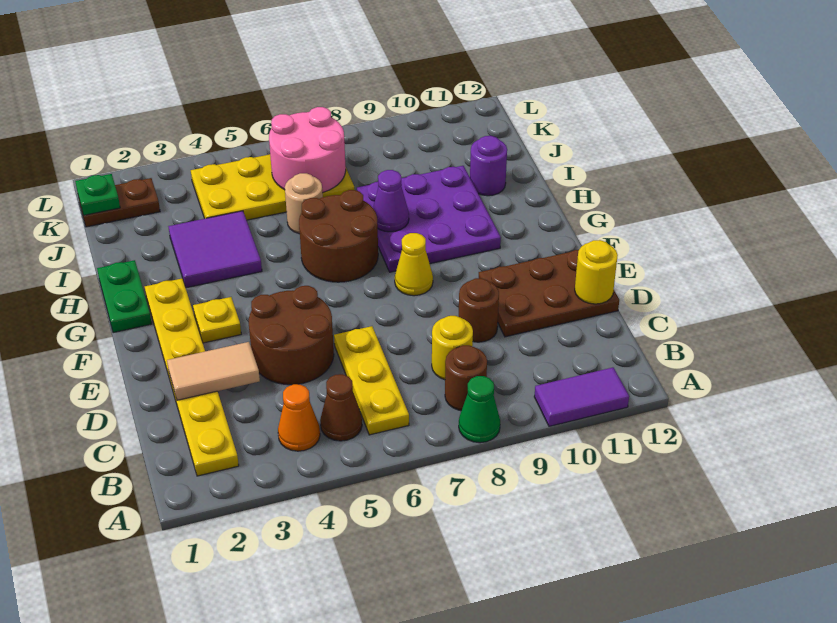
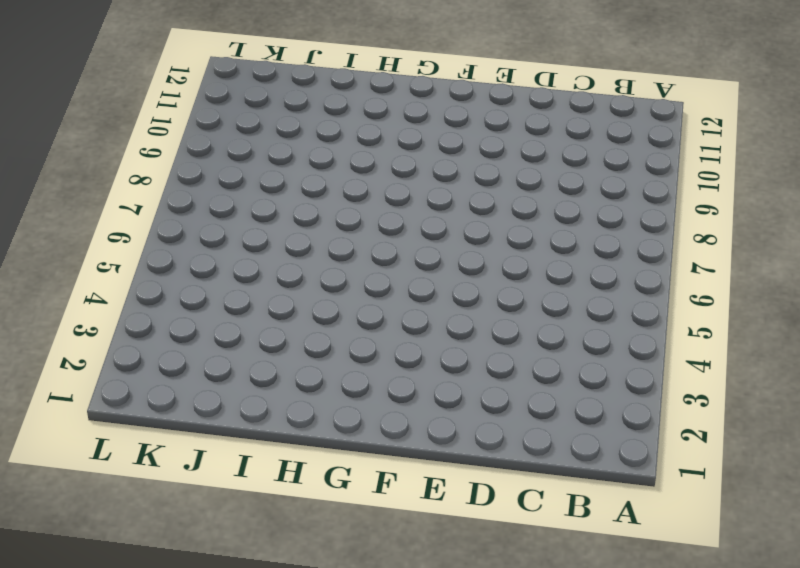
none -> green cone A8 level 1
none -> purple tile A10:A11 level 1
none -> yellow plate B2:G2 level 1

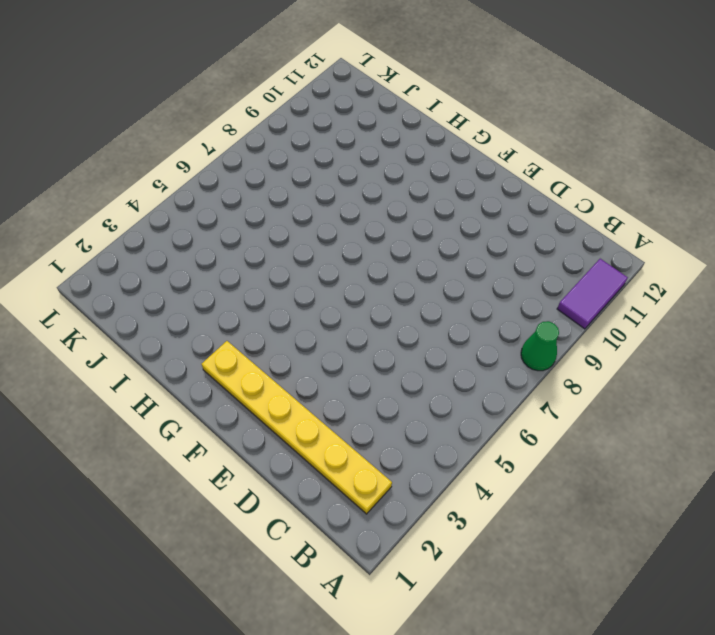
none -> orange cone B4 level 1
none -> brown cone B5 level 1
none -> yellow plate B6:D6 level 1

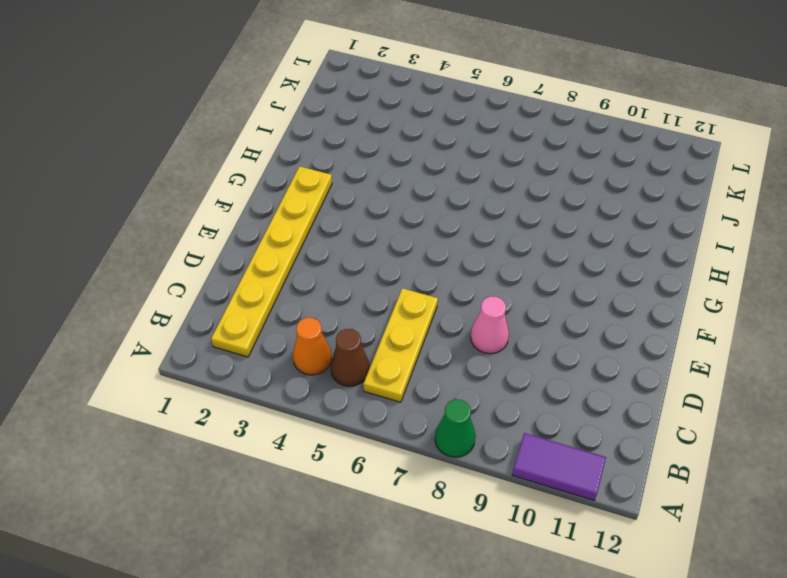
pink cone D8 level 1 -> none
none -> brown round brick B8 level 1
none -> yellow round brick C8 level 1
none -> brown round brick D4:E5 level 1

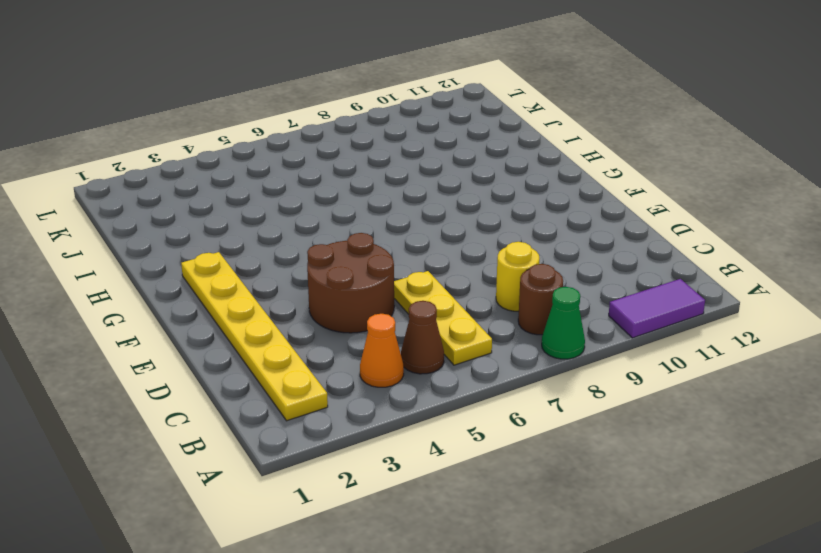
none -> brown round brick D9 level 1
none -> brown plate D10:E12 level 1
none -> yellow plate F3 level 1

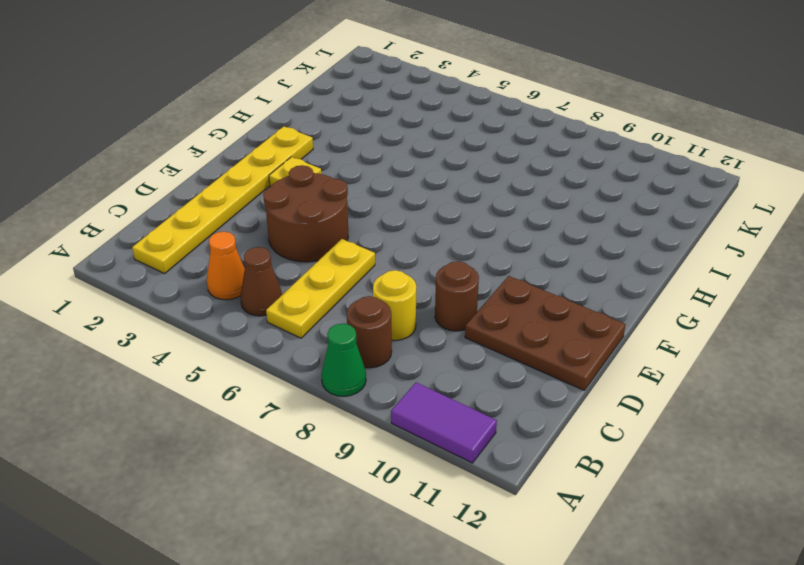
none -> yellow cone F8 level 1
none -> green plate G1:H1 level 1
none -> brown round brick G6:H7 level 1

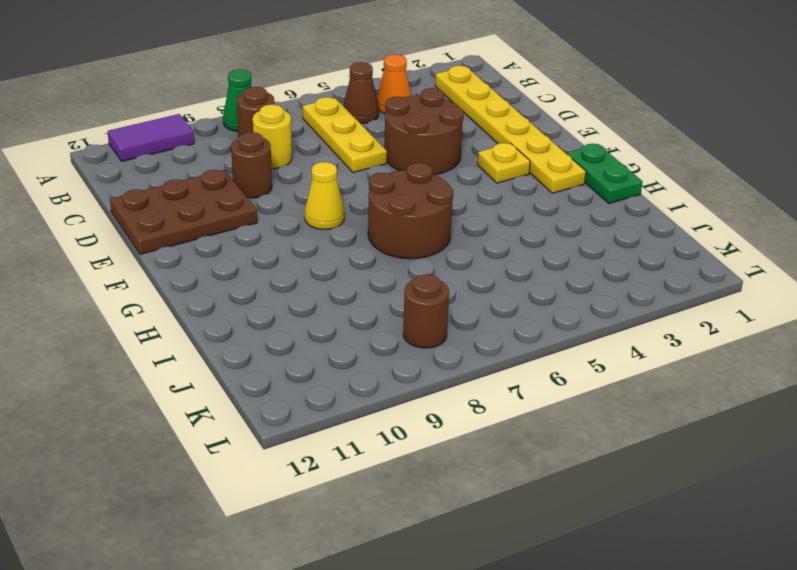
brown round brick K8 level 1 -> none
none -> purple plate G8:I10 level 1
none -> purple tile H3:I4 level 1
none -> tan round brick I6 level 1

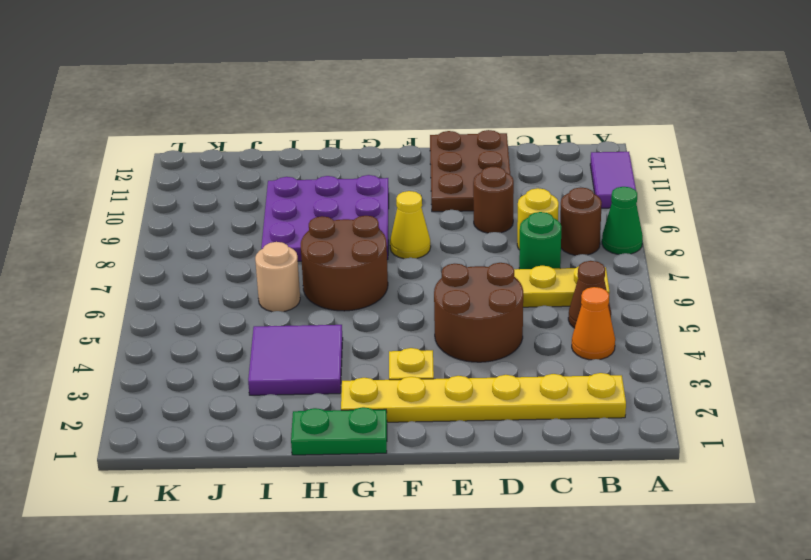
green round brick C7 level 1 -> none
none -> purple round brick I11 level 1
none -> yellow plate J4:K7 level 1
none -> brown plate K1:K2 level 1

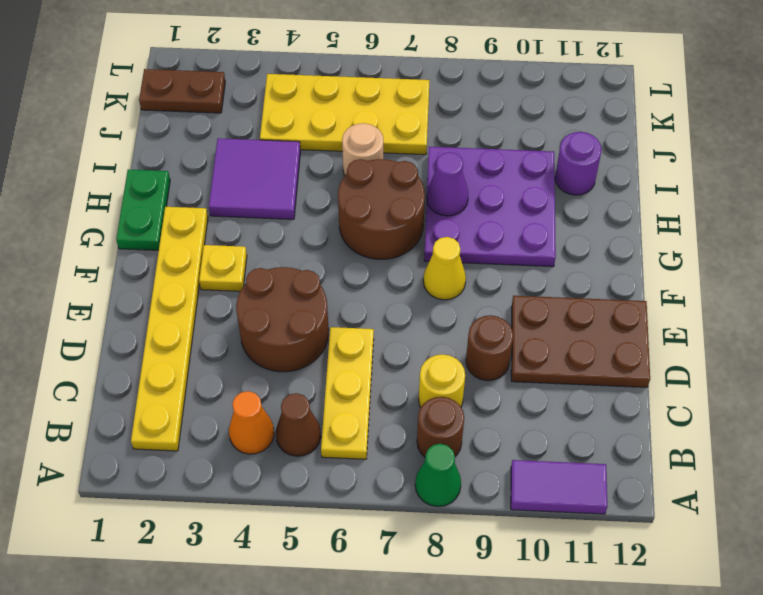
none -> tan tile D2:D3 level 2
none -> yellow round brick D12 level 2
none -> pink round brick J6:K7 level 2

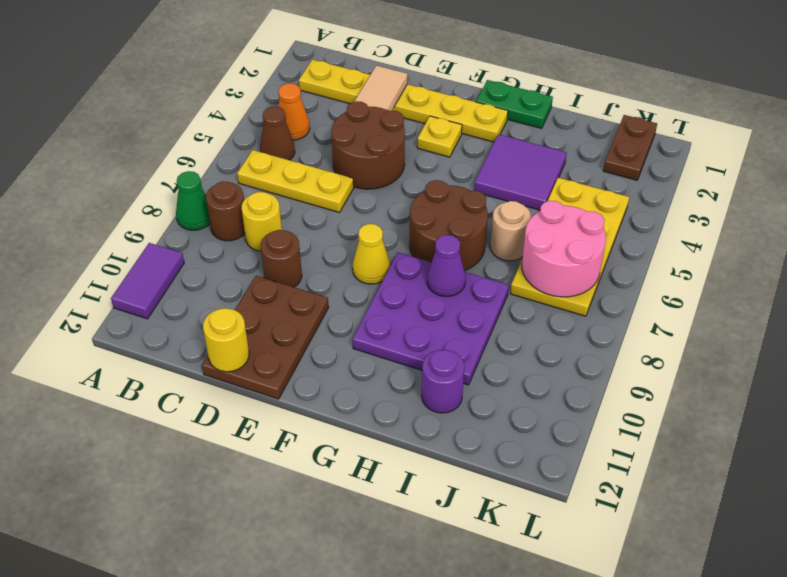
none -> green plate K1 level 2

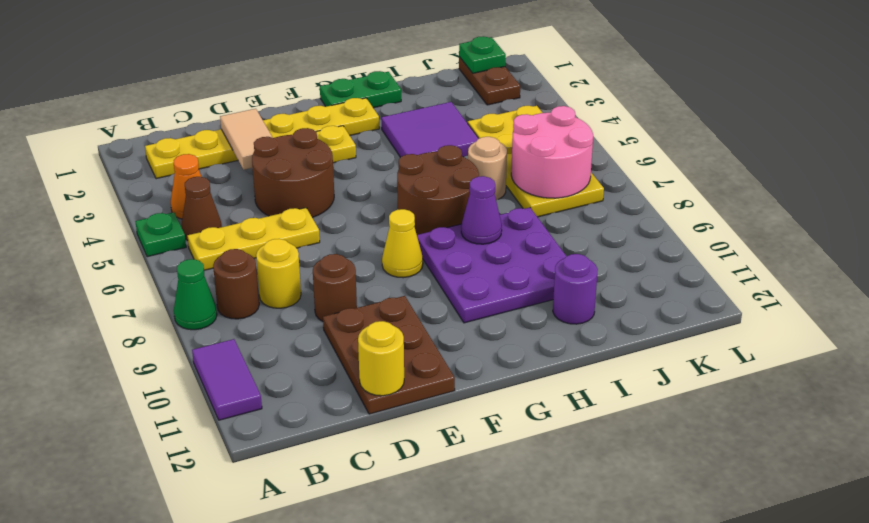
green plate A5 level 1 -> none

